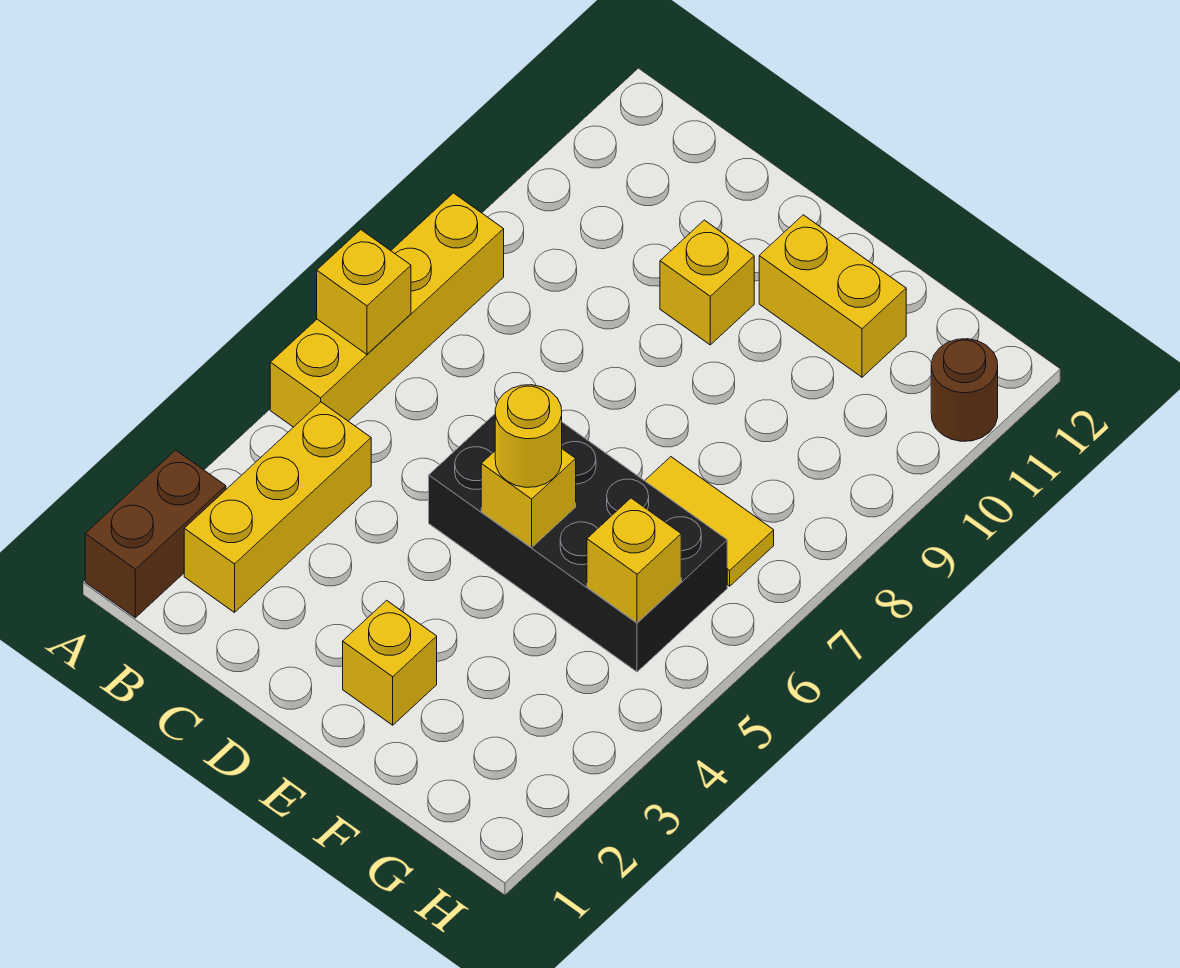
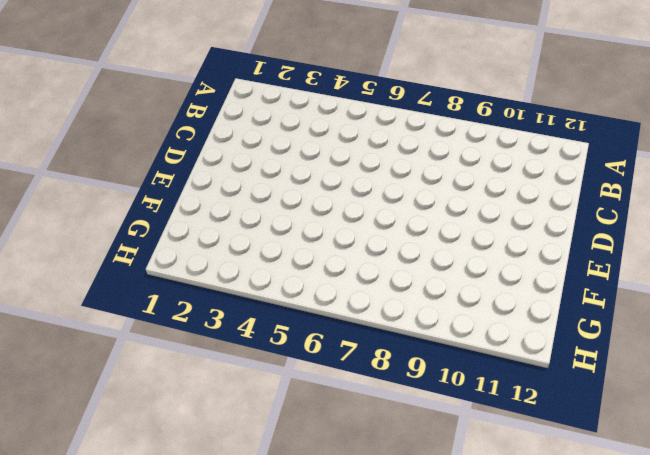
none -> brown brick A1:A2 level 1
none -> yellow brick A5:A8 level 1
none -> yellow brick B2:B4 level 1

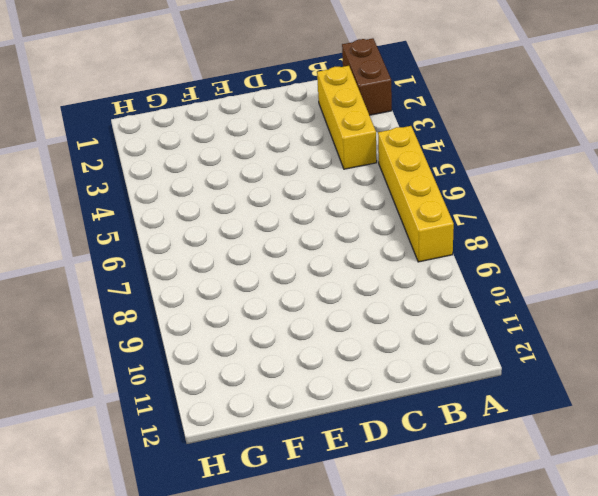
none -> black brick D5:G6 level 1
none -> yellow brick D10 level 1
none -> yellow brick E2 level 1

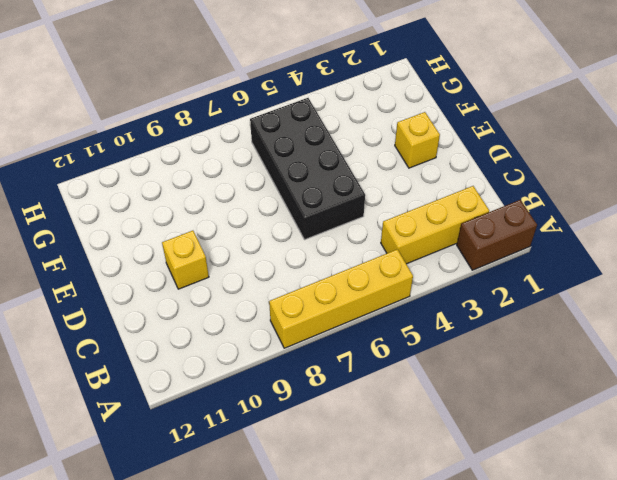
none -> yellow brick E11:F11 level 1
none -> yellow tile F7:G7 level 1
none -> brown round brick H11 level 1

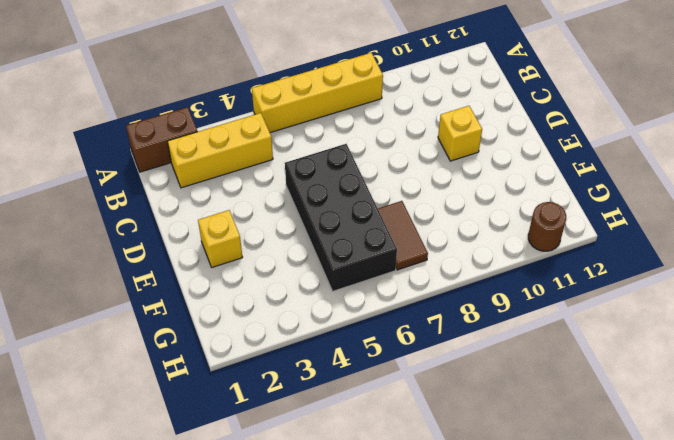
brown tile F7:G7 level 1 -> yellow tile F7:G7 level 1
none -> yellow brick E11:F11 level 1
none -> yellow brick A6 level 2
none -> yellow brick E5 level 2

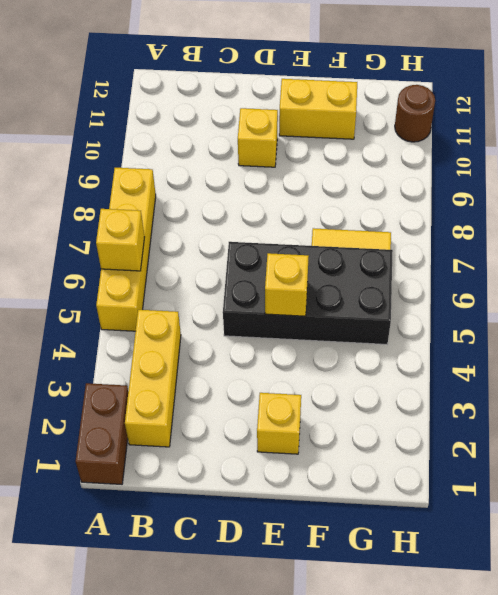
none -> yellow brick G5 level 2
none -> yellow round brick E5 level 3

